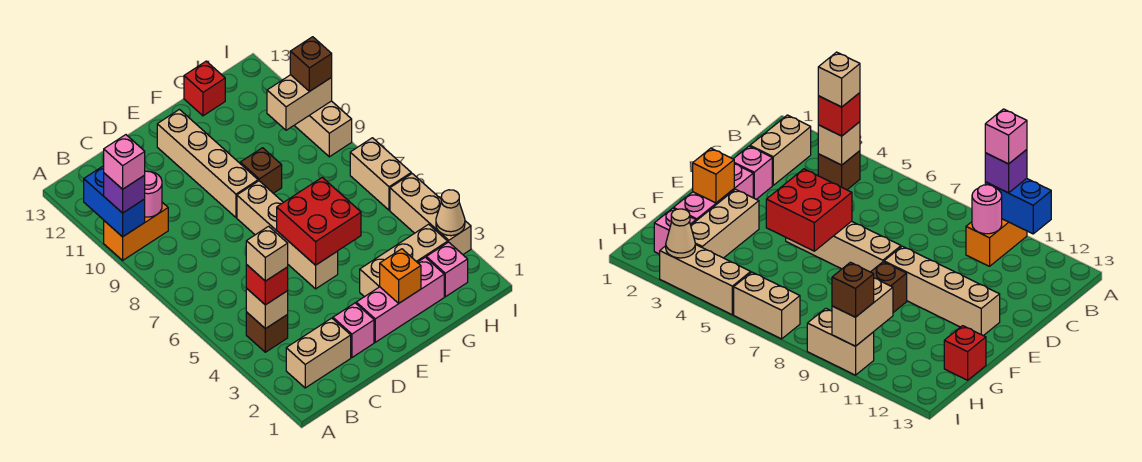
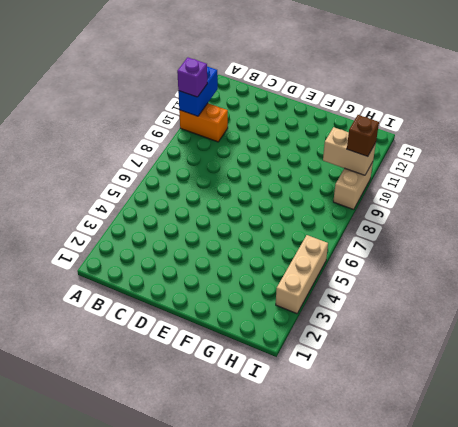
none -> tan brick B2:C2 level 1
none -> brown brick B4 level 1
none -> pink brick D2 level 1

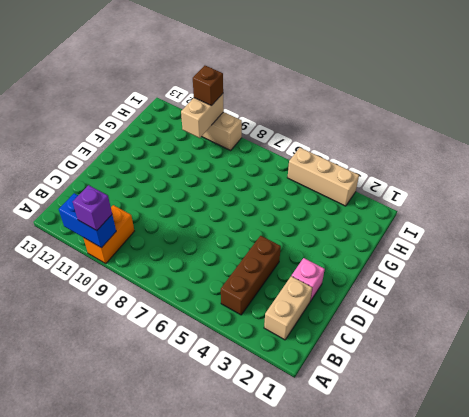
brown brick B4:D4 level 1 -> brown brick B4 level 1
none -> pink brick E2:G2 level 1
none -> tan brick E5:E8 level 1
none -> tan brick E9:E12 level 1

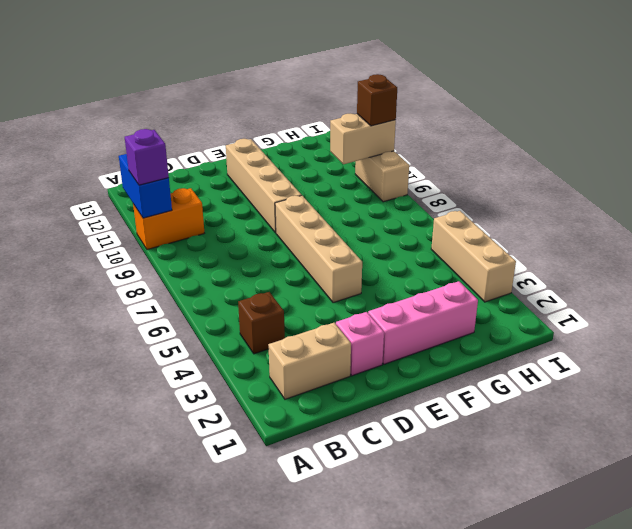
none -> tan brick F3:H3 level 1
none -> brown brick F9 level 1
none -> red brick G13 level 1

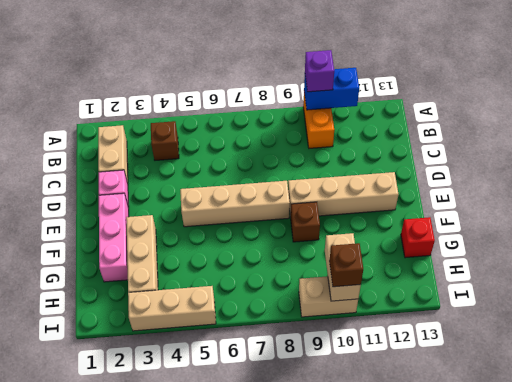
none -> pink brick H2 level 1
none -> tan brick I6:I7 level 1
none -> tan brick B4 level 2

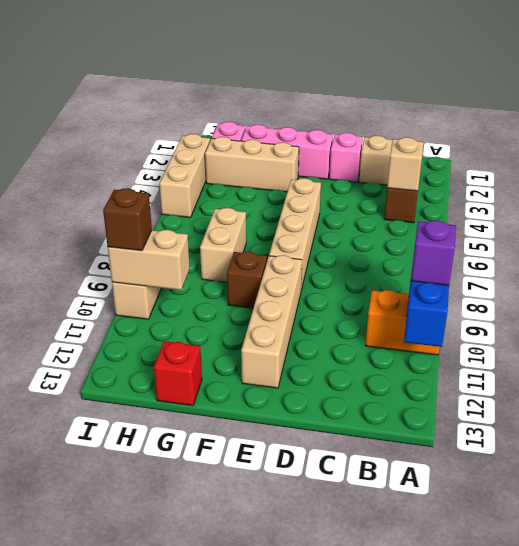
tan brick G7:G8 level 1 -> tan brick I6:I7 level 1
none -> pink round brick B10 level 2
none -> red brick E5:F6 level 2
none -> orange brick F2 level 2

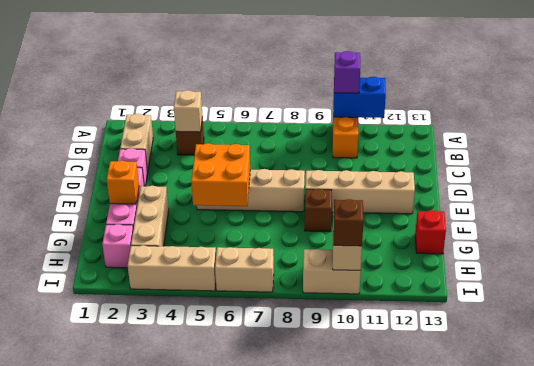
orange brick E5:F6 level 2 -> red brick E5:F6 level 2
none -> pink round brick B10 level 2
none -> tan cone I3 level 2
none -> red brick B4 level 3

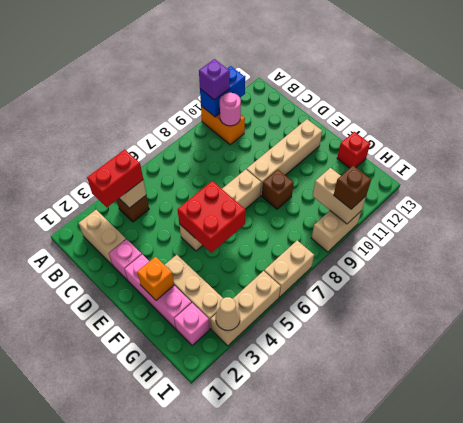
red brick B3:B4 level 3 -> red brick B4 level 3
none -> pink brick A10 level 4
none -> tan brick B4 level 4

